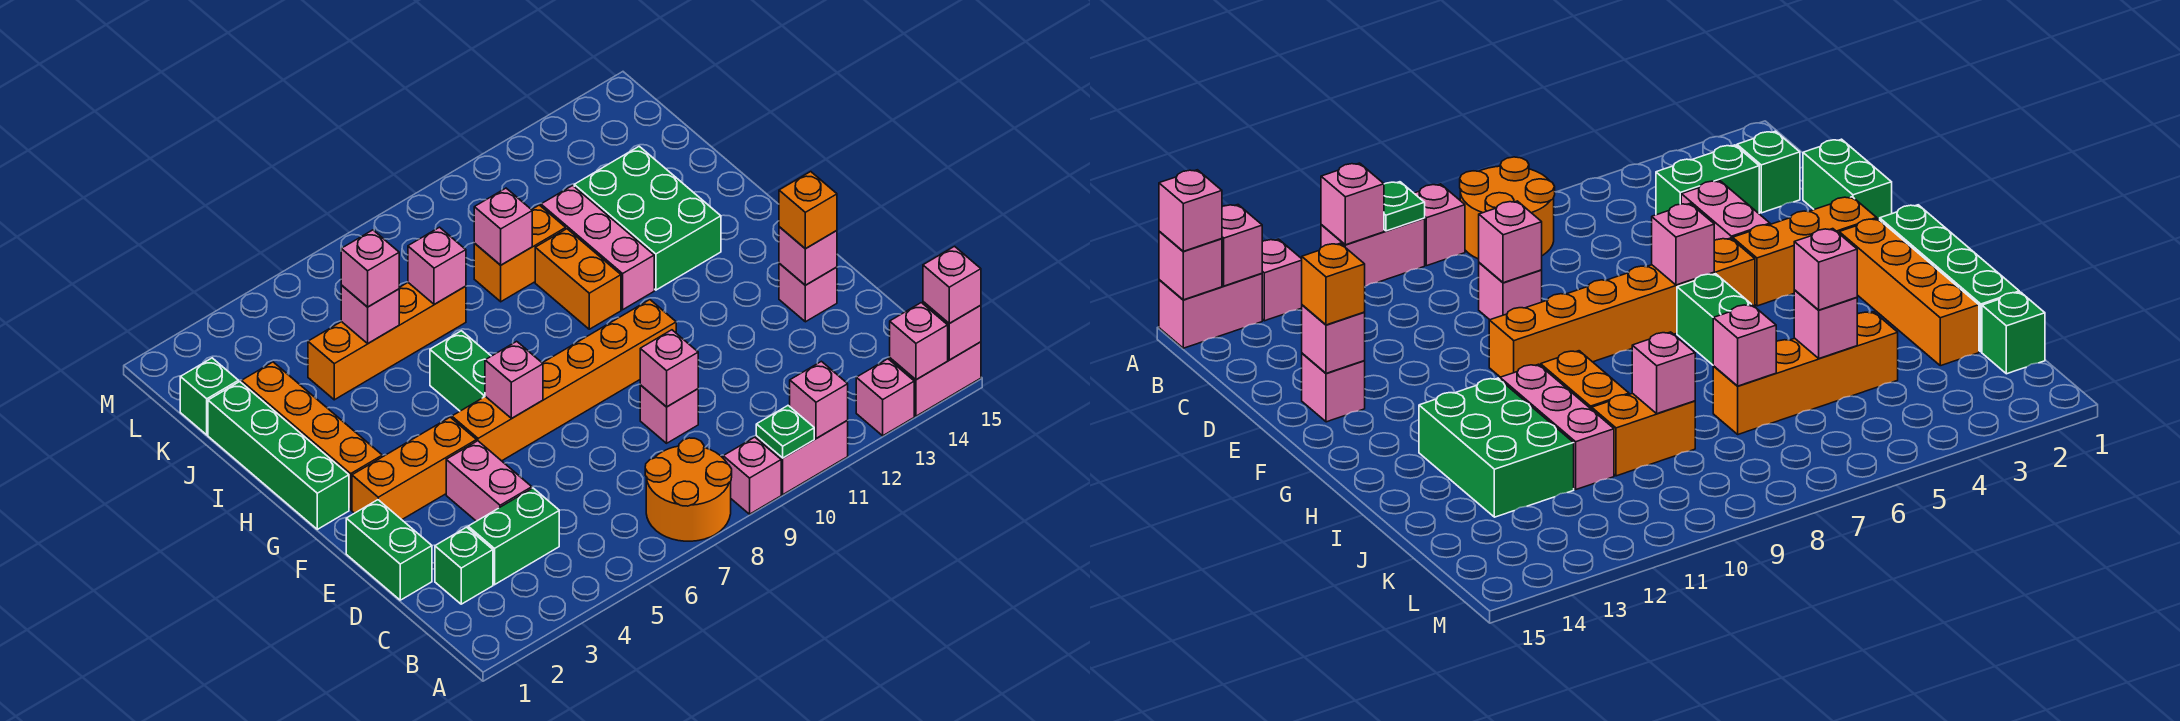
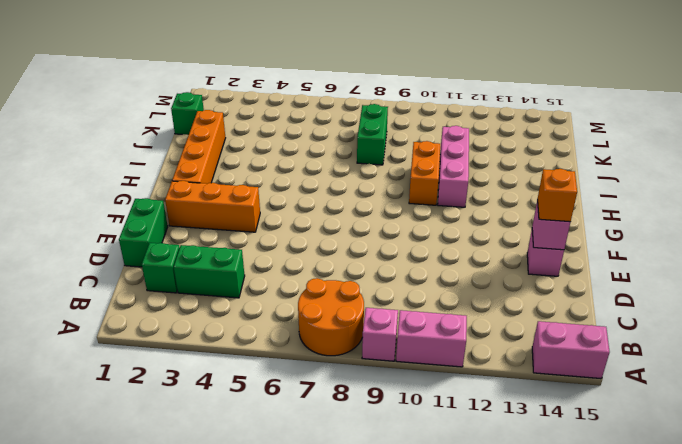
green brick J8:K8 level 1 -> green brick G6:H6 level 1
none -> pink brick A13 level 1
none -> pink brick D4:E4 level 1
none -> pink brick D9 level 1
none -> orange brick F5:F10 level 1

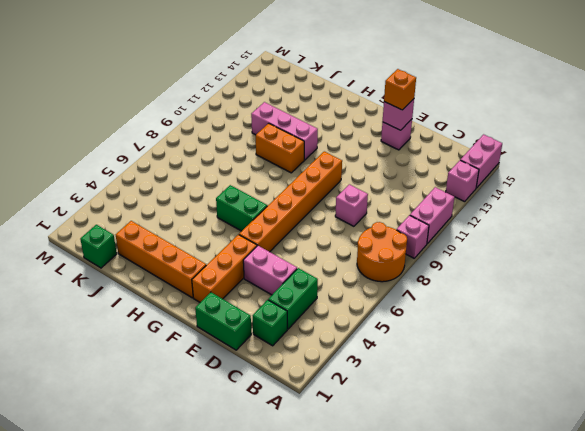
none -> green brick G1:J1 level 1
none -> green brick H12:J13 level 1
none -> orange brick J4:J7 level 1
none -> orange brick J9:J10 level 1

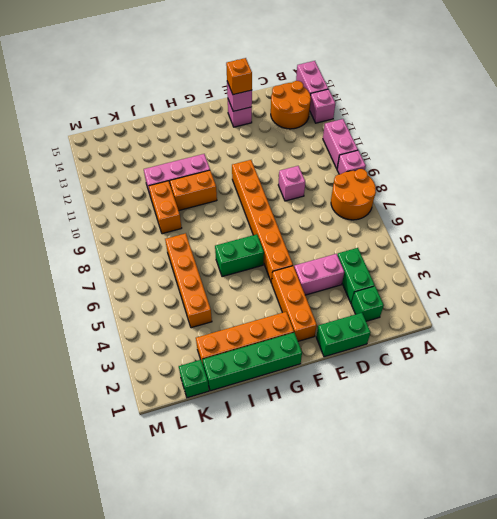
orange round brick B13:C14 level 1 -> none
none -> green brick H12:J13 level 1
none -> green plate A10 level 2
none -> pink brick A11 level 2
none -> pink brick A14 level 2

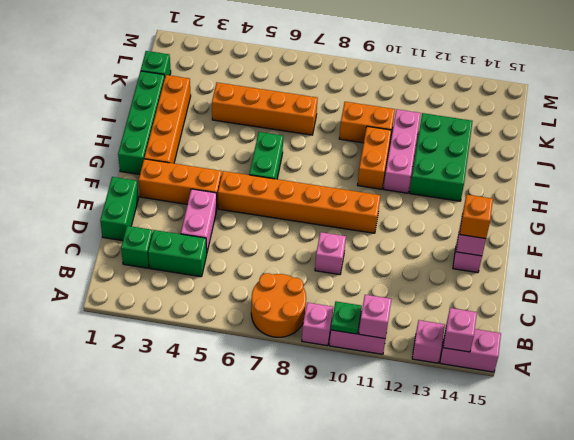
none -> pink brick A15 level 2
none -> pink brick D9 level 2
none -> pink brick F6 level 2
none -> pink brick J5 level 2

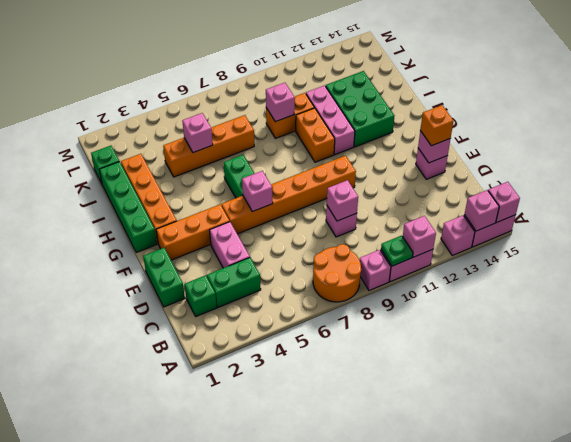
none -> pink brick J7 level 2
none -> pink brick A15 level 3
none -> pink brick J5 level 3

